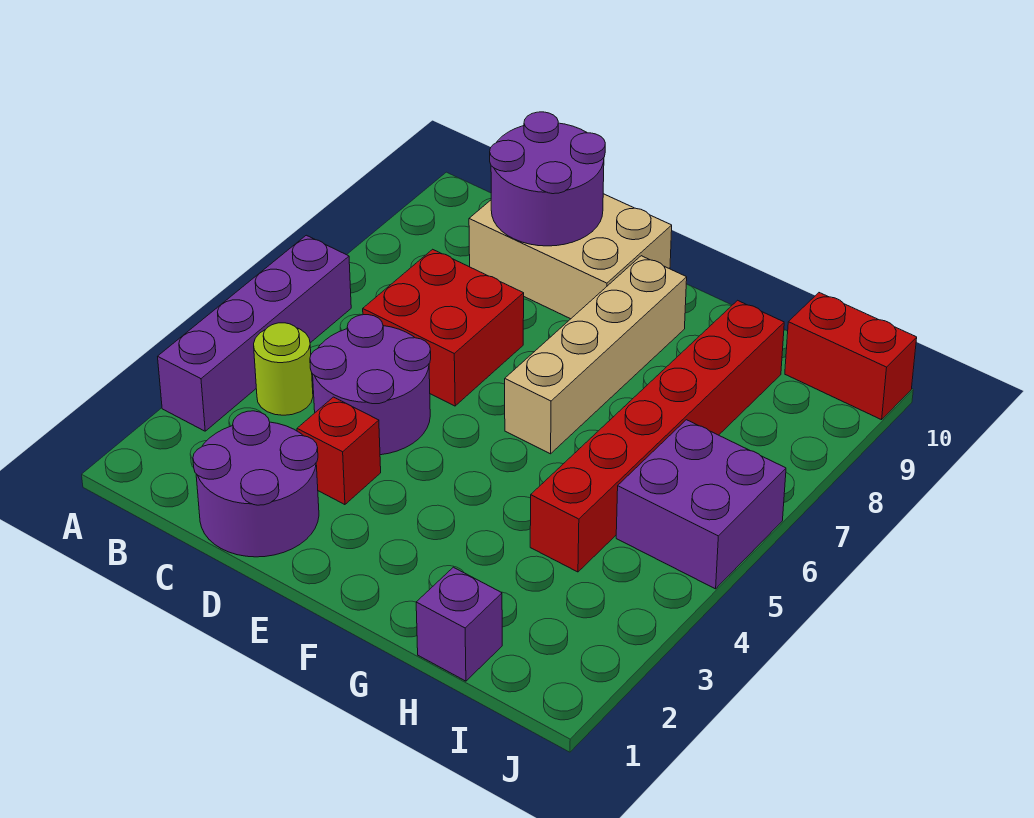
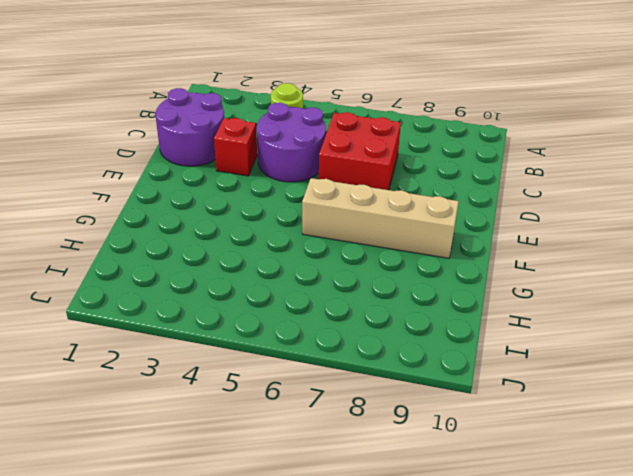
none -> purple brick A3:A6 level 1
none -> tan brick C9:E10 level 1
none -> purple brick H1 level 1

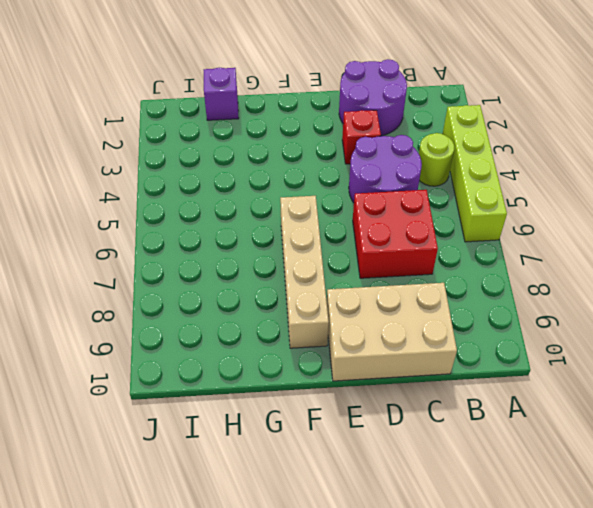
lime brick A3:A6 level 1 -> purple brick A3:A6 level 1
none -> red brick H4:H9 level 1
none -> purple brick I5:J6 level 1
none -> red brick I10:J10 level 1

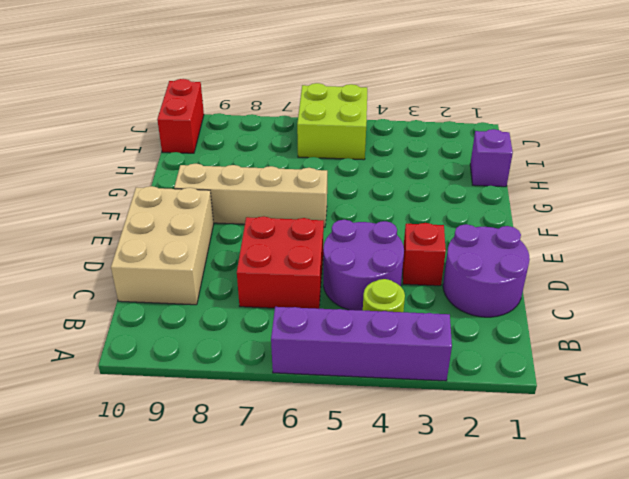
lime brick I5:J6 level 1 -> purple brick I5:J6 level 1
none -> red brick H4:H9 level 1
none -> purple round brick C9:D10 level 2

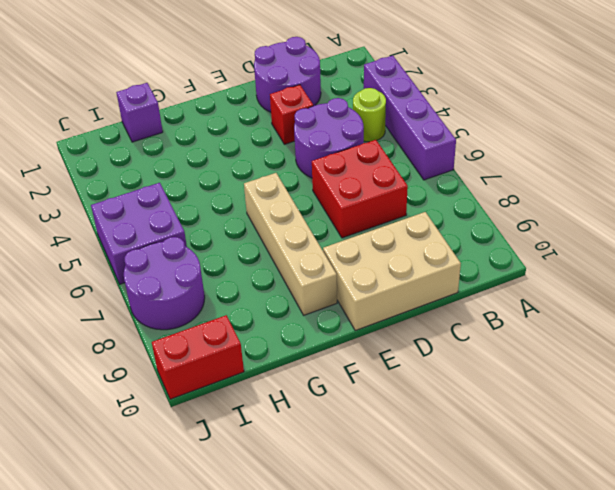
purple round brick I7:J8 level 1 -> purple round brick C9:D10 level 2
none -> red brick H4:H9 level 1

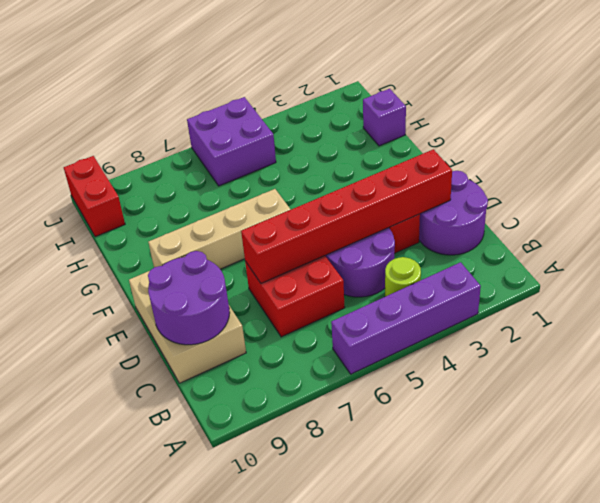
red brick D2:D7 level 2 -> red brick H4:H9 level 1

